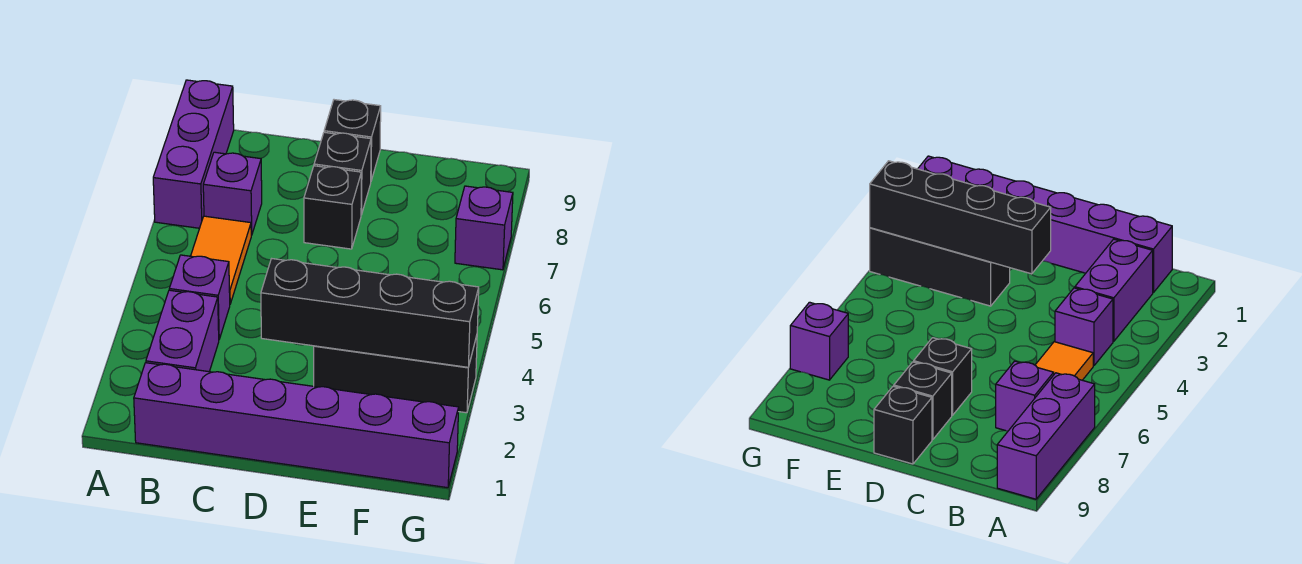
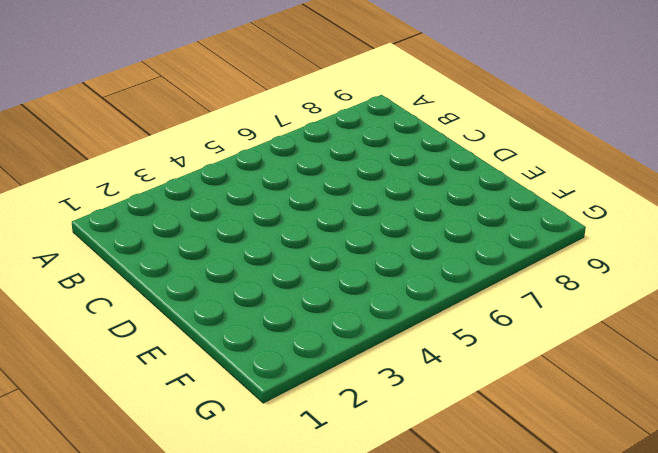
none -> purple brick A7:A9 level 1
none -> purple brick B1:G1 level 1
none -> purple brick B2:B3 level 1

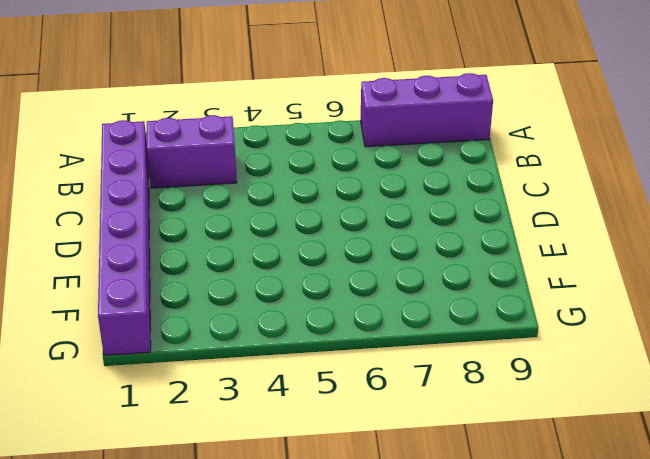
none -> purple brick B4 level 1
none -> orange tile B5:B6 level 1
none -> purple brick B7 level 1

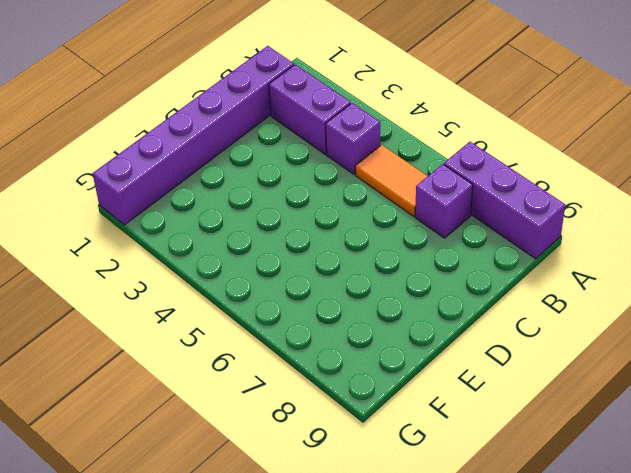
none -> black brick D7 level 1
none -> black brick D8 level 1
none -> black brick D9 level 1

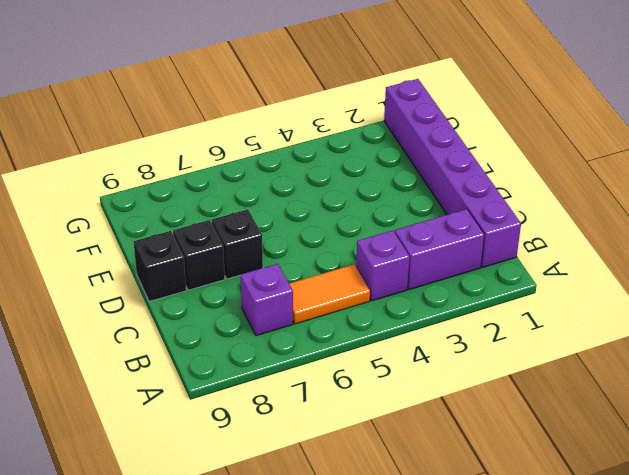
none -> purple brick A7:A9 level 1
none -> black brick E3:G3 level 1
none -> purple brick G7 level 1

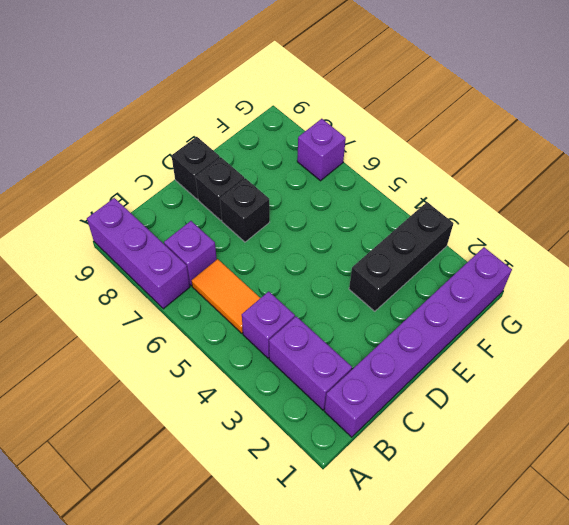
none -> black brick D3:G3 level 2

